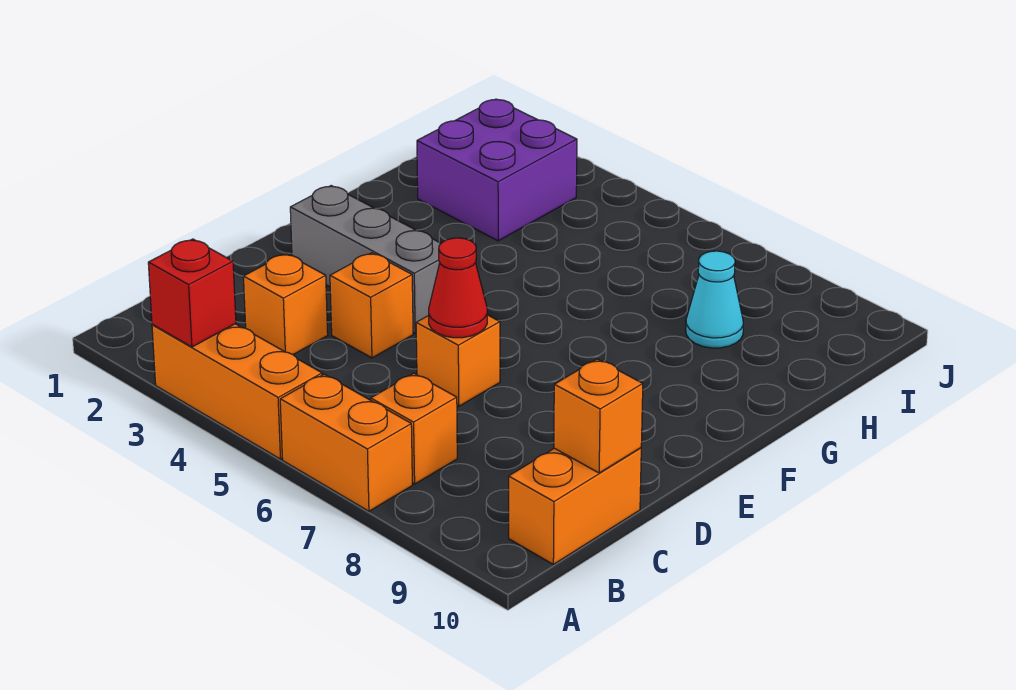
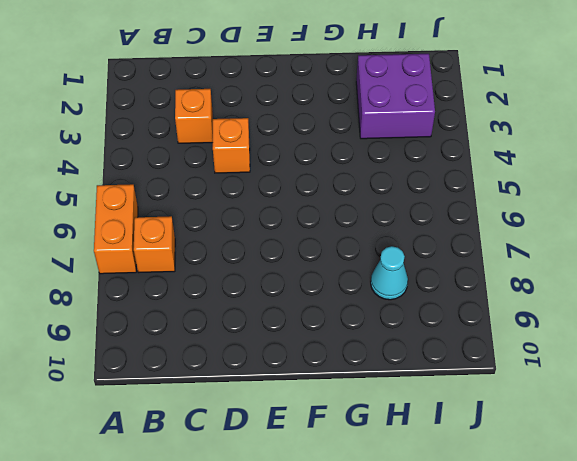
none -> orange brick A3:A5 level 1
none -> orange brick B10:C10 level 1
none -> orange brick D6 level 1

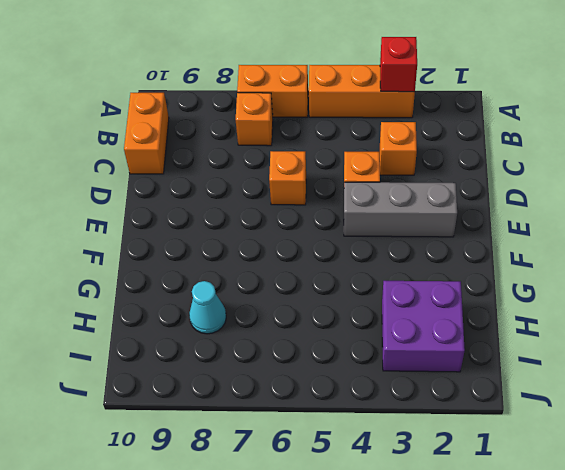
none -> orange brick C10 level 2
none -> red cone D6 level 2

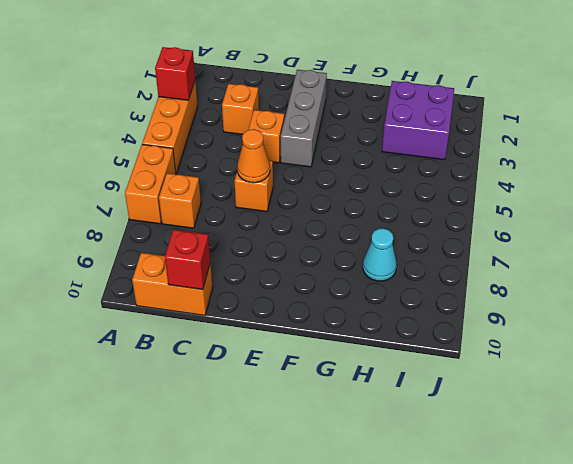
red brick C10 level 2 -> orange brick C10 level 2
orange cone D6 level 2 -> red cone D6 level 2

